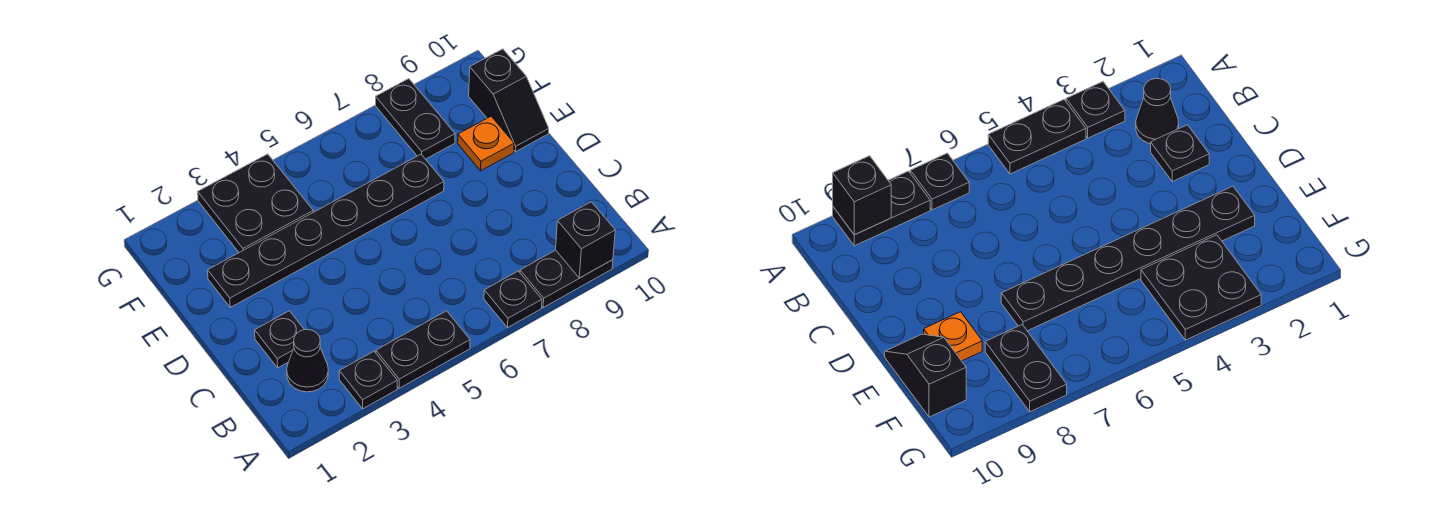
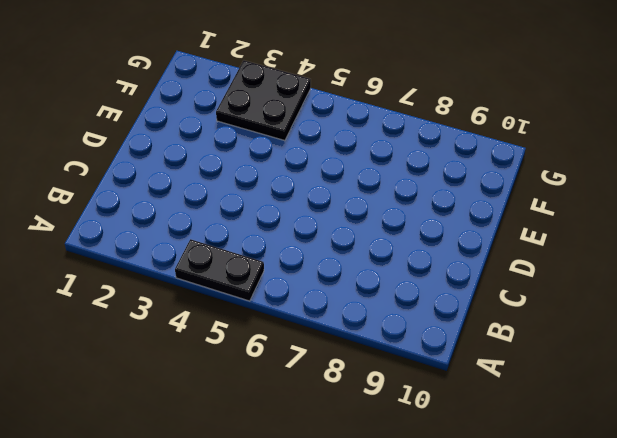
none -> black plate A3 level 1
none -> black plate A7 level 1
none -> black plate A8:A9 level 1

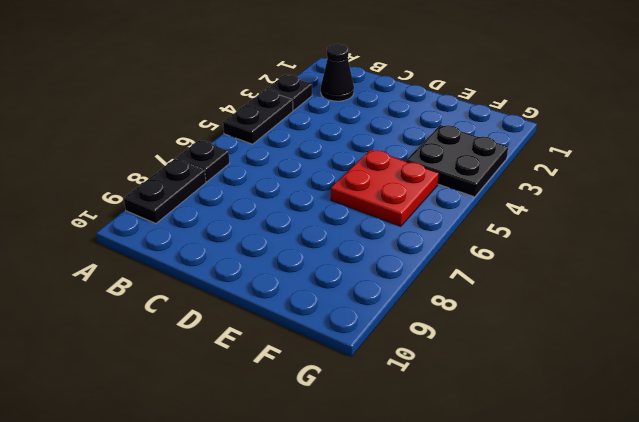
red plate E5:F6 level 1 -> black plate E2:E7 level 1
none -> black plate C2 level 1
none -> orange plate E9 level 1
none -> black slope E10:F10 level 1 top F

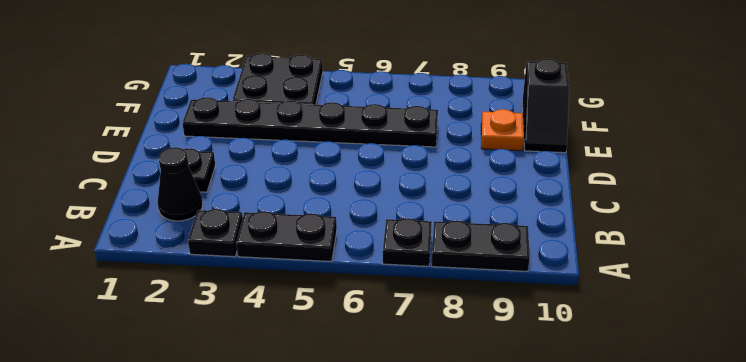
none -> black plate F8:G8 level 1
none -> black brick A9 level 2

